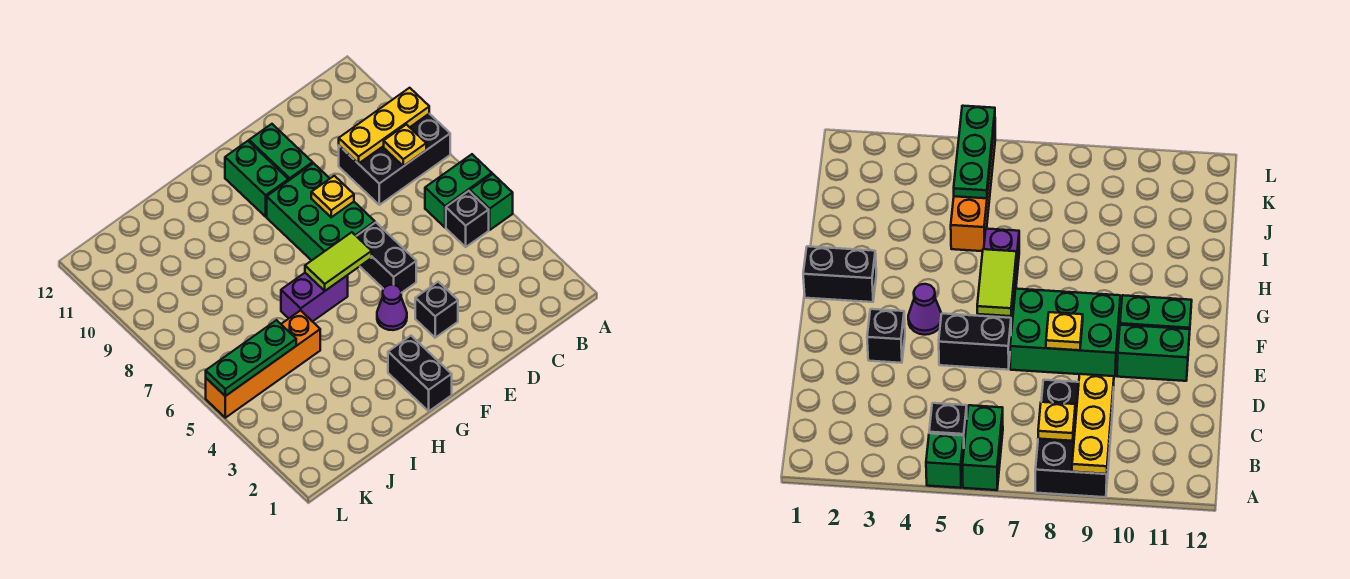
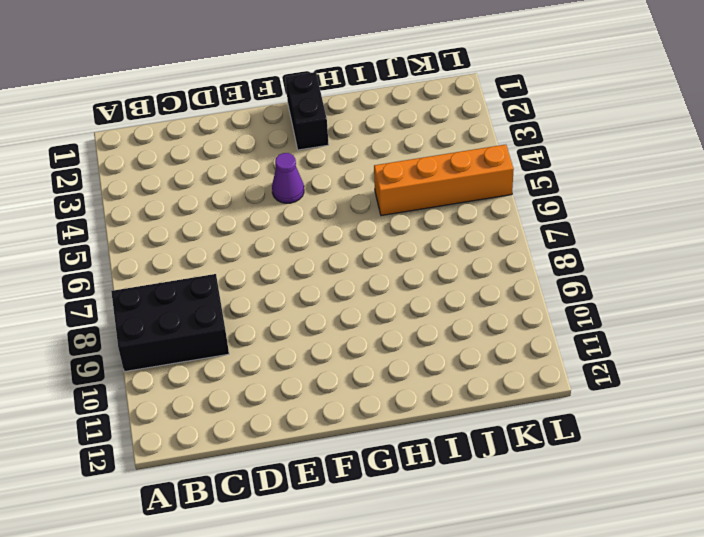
none -> green brick A5 level 1
none -> green brick A6:B6 level 1
none -> black brick B5 level 1

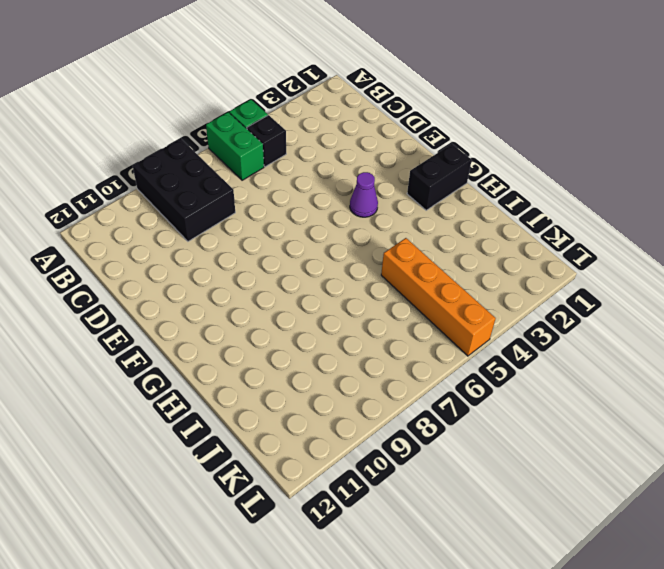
none -> black brick E3 level 1
none -> black brick E5:E6 level 1
none -> green brick E7:F9 level 1

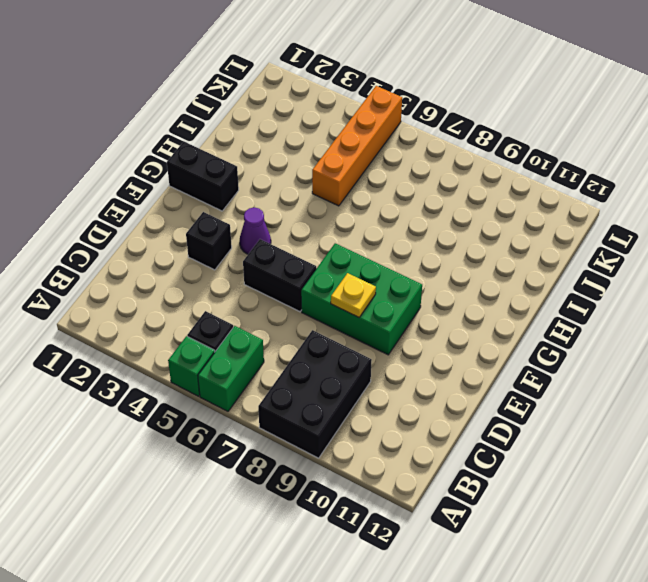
none -> green brick E10:E11 level 1
none -> green brick F10:F11 level 1
none -> purple brick G6:H6 level 1

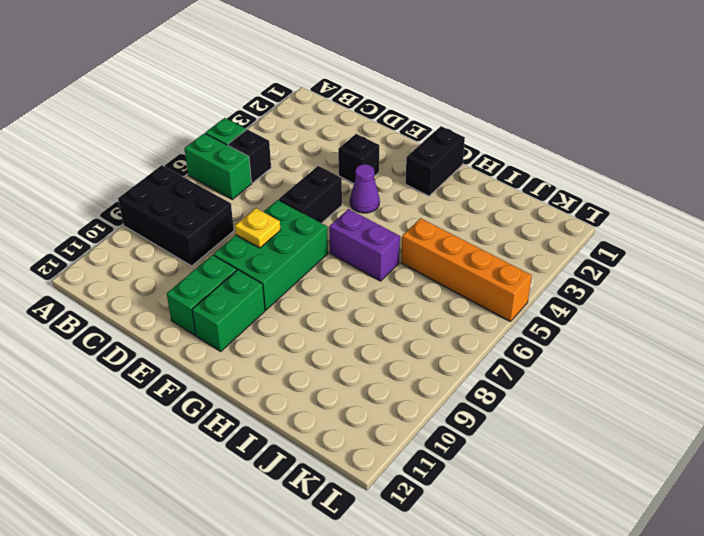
none -> yellow plate A9:C9 level 2
none -> yellow plate B8 level 2
none -> lime tile F6:G6 level 2

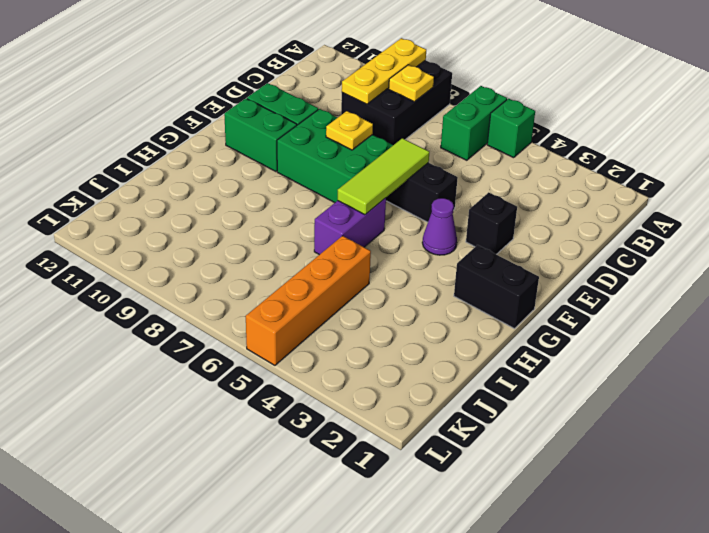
lime tile E6:G6 level 2 -> lime tile F6:G6 level 2
none -> black brick B5 level 1
none -> green plate J5:L5 level 2

